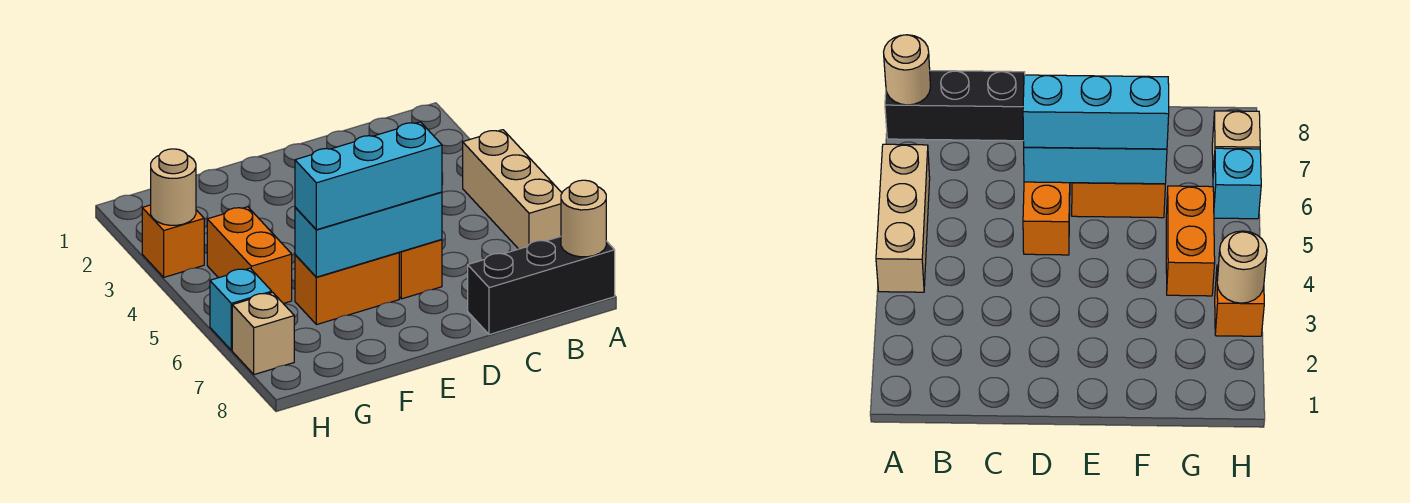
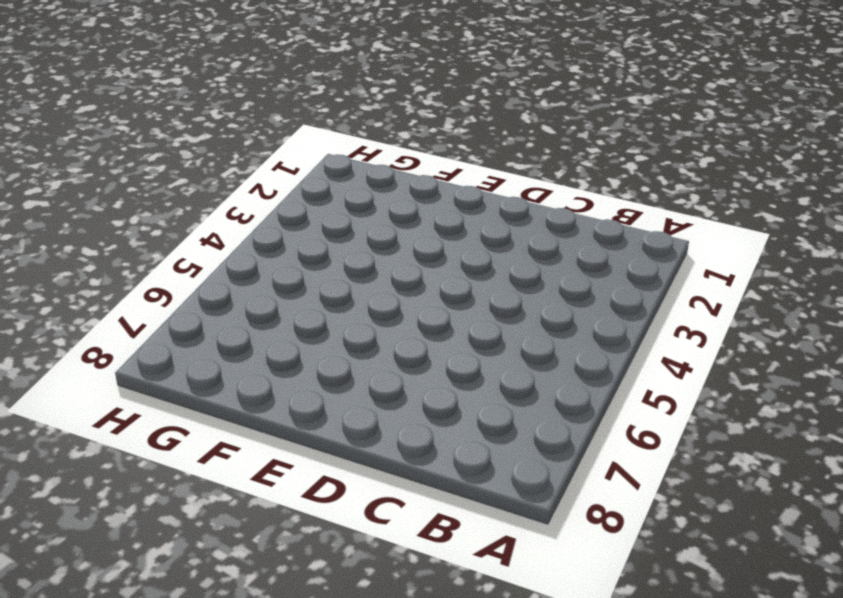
none -> tan brick A4:A6 level 1
none -> black brick A8:C8 level 1
none -> orange brick D5:D6 level 1

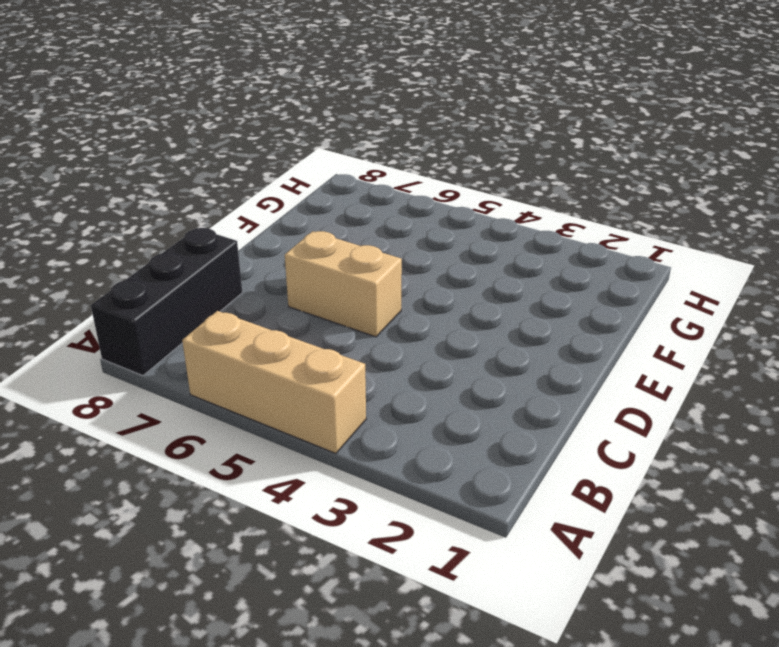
tan brick D5:D6 level 1 -> orange brick D5:D6 level 1
none -> orange brick E6:F6 level 1
none -> orange brick G4:G5 level 1
none -> orange brick H3 level 1

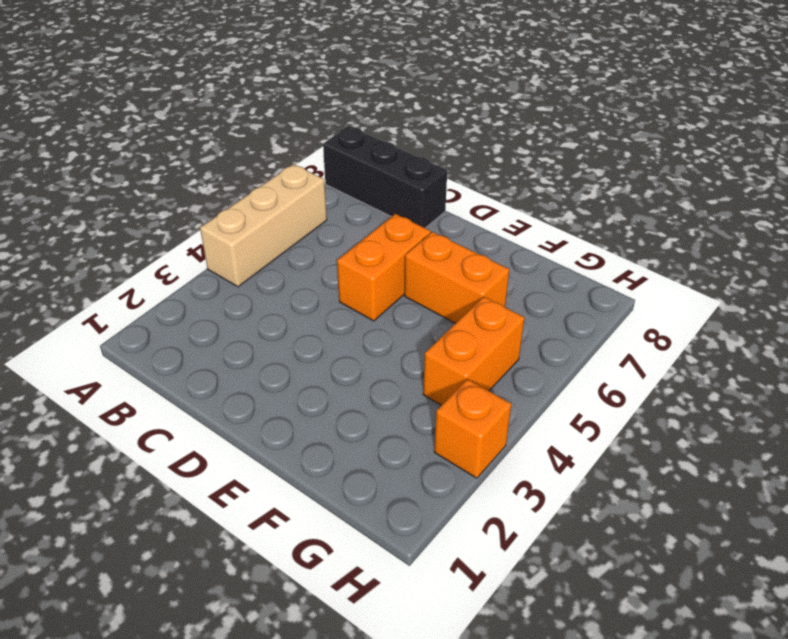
none -> cyan brick H6 level 1
none -> tan brick H7 level 1
none -> tan round brick A8 level 2

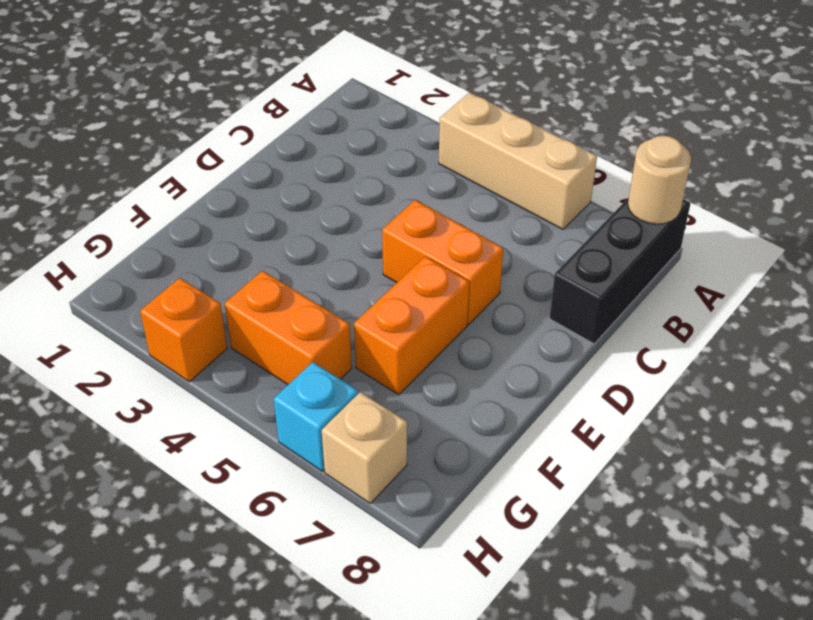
none -> cyan brick D6:F6 level 2
none -> tan round brick H3 level 2
none -> cyan brick D6:F6 level 3

